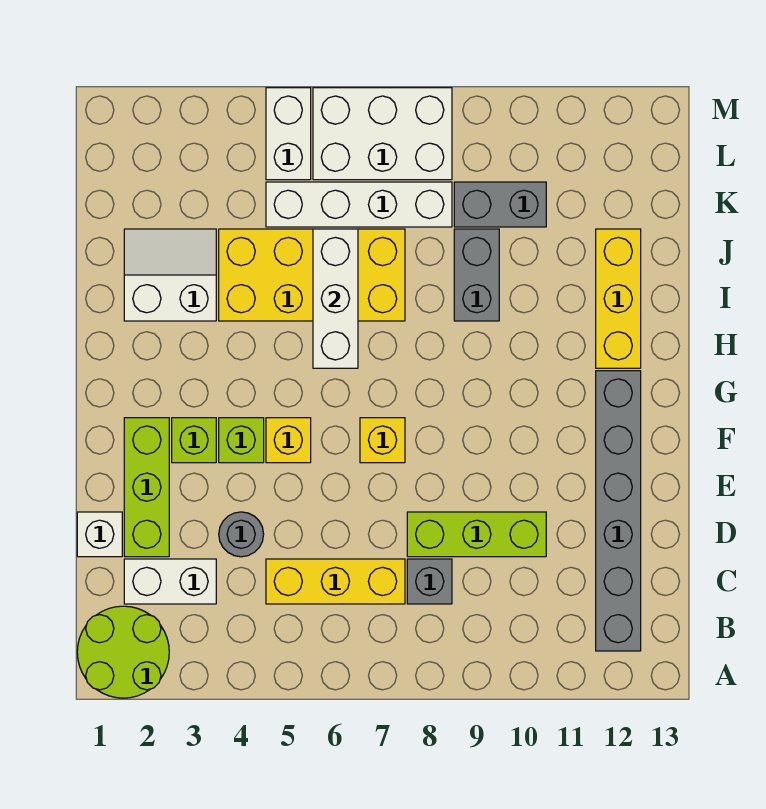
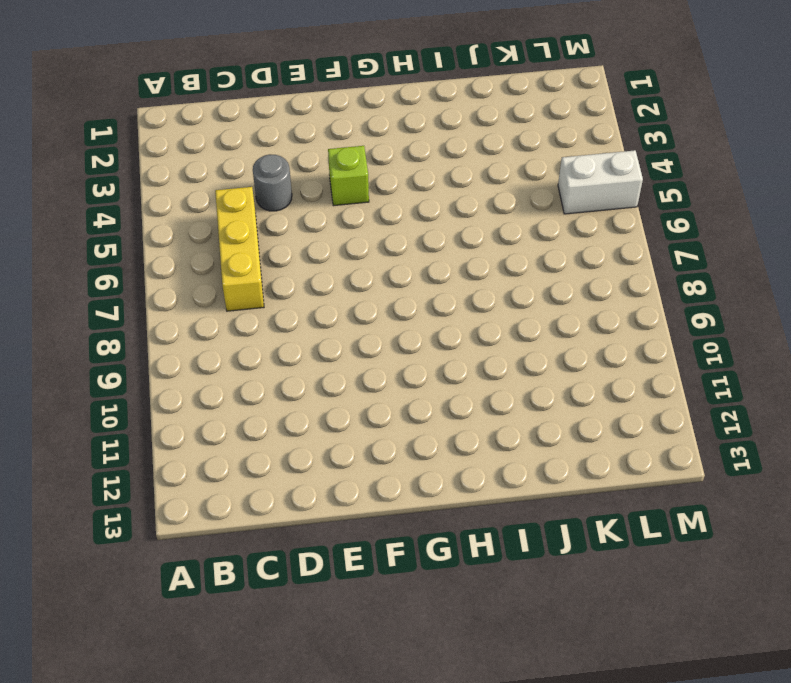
none -> lime round brick A1:B2 level 1
none -> grey brick B12:G12 level 1
none -> white brick C2:C3 level 1

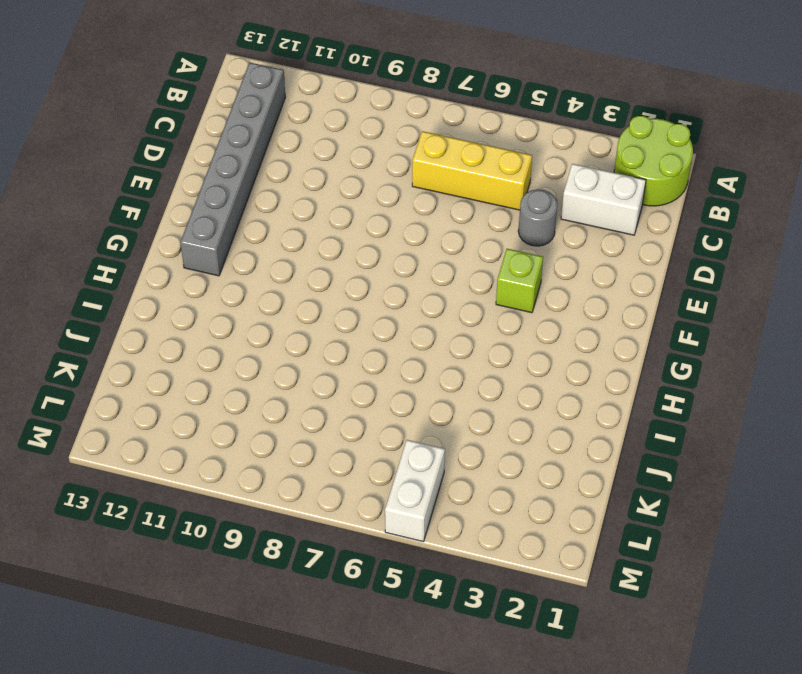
none -> grey brick C8 level 1
none -> white brick D1 level 1
none -> lime brick D2:F2 level 1

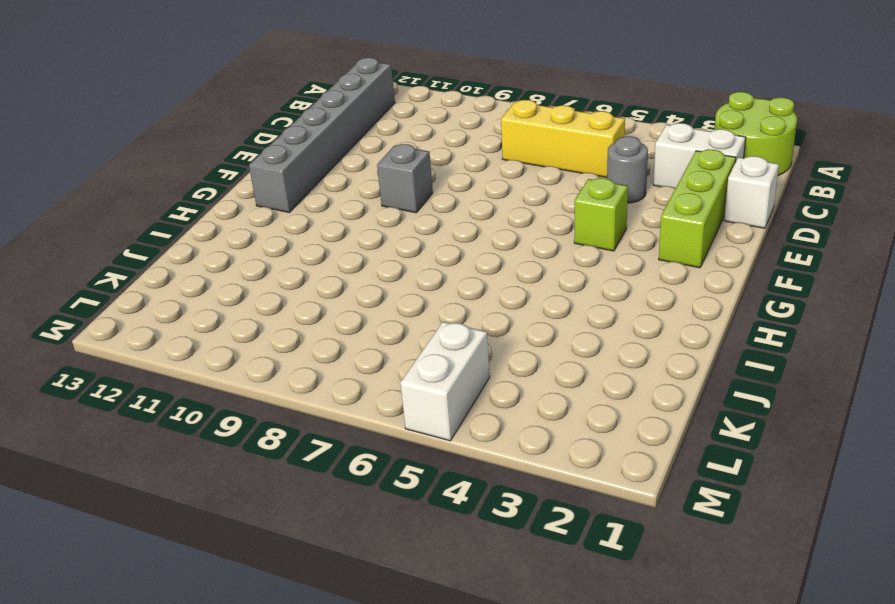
grey brick F9 level 1 -> grey brick C8 level 1
none -> lime brick D8:D10 level 1
none -> lime brick F3 level 1
none -> yellow brick F5 level 1

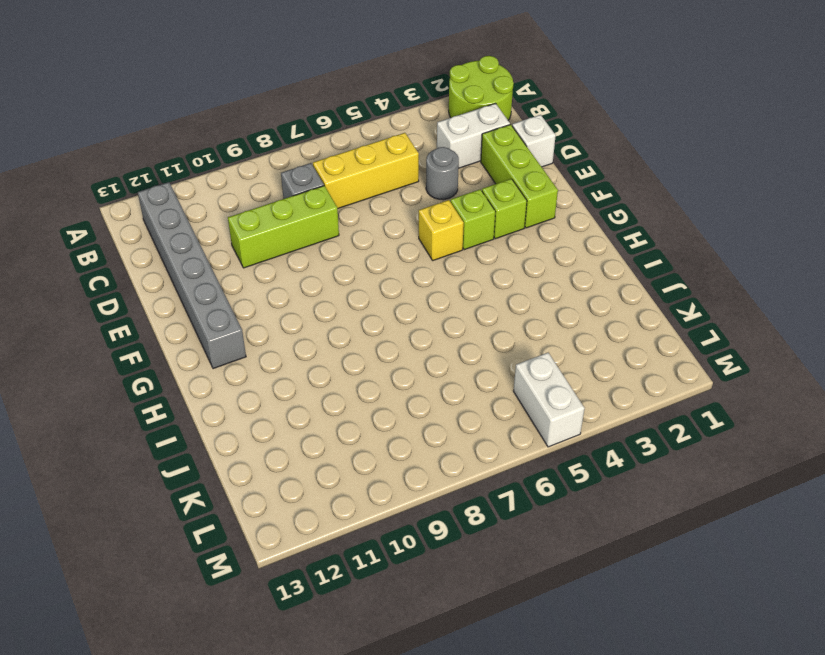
none -> yellow brick F7 level 1
none -> yellow brick H12:J12 level 1
none -> white slope I2:J3 level 1 top I

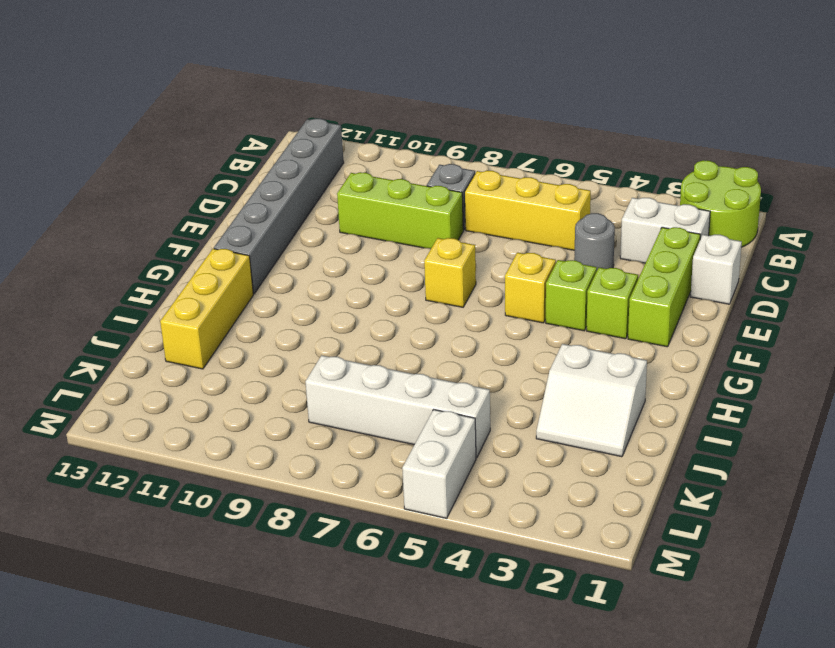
none -> yellow brick I4:J7 level 1
none -> grey brick I9:J9 level 1
none -> grey brick K9:K10 level 1

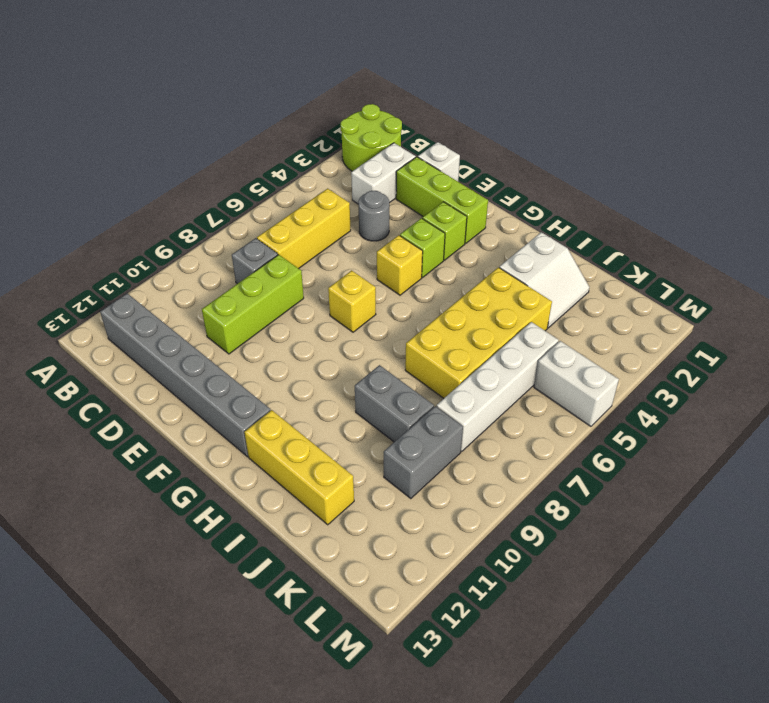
none -> white brick L6:M8 level 1
none -> white brick H6:J6 level 2

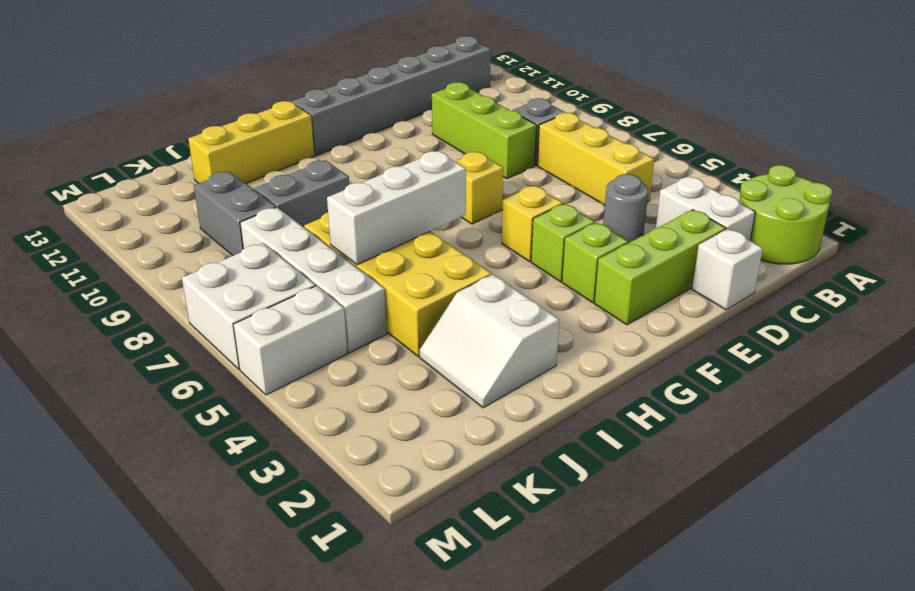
white brick L6:M7 level 1 -> white brick L6:M8 level 1

